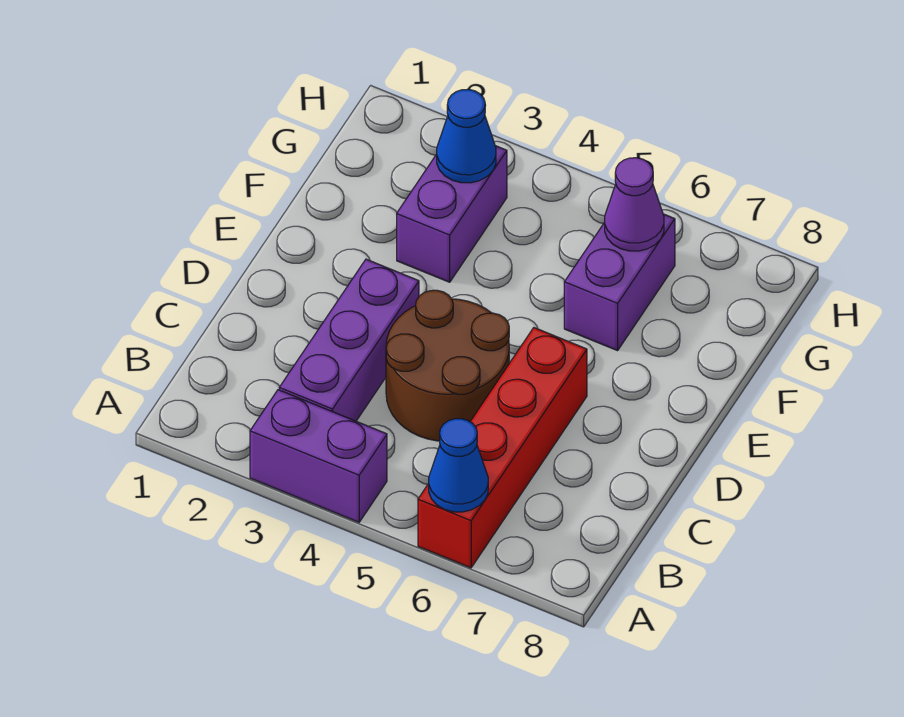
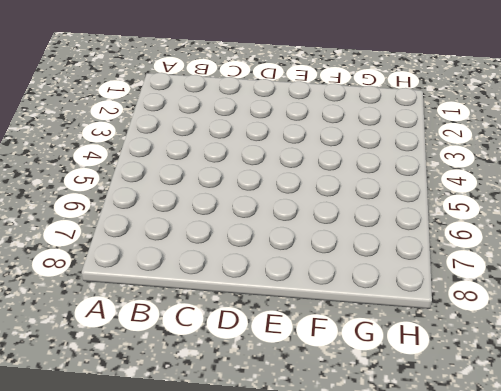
none -> purple brick A3:A4 level 1
none -> red brick A6:D6 level 1

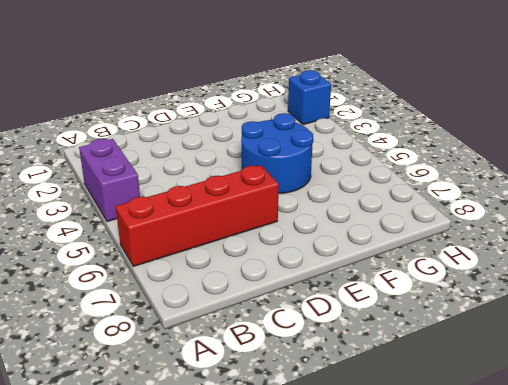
blue round brick E4:F5 level 1 -> none
blue brick H2 level 1 -> none
none -> purple brick B3:D3 level 1
none -> brown round brick C4:D5 level 1

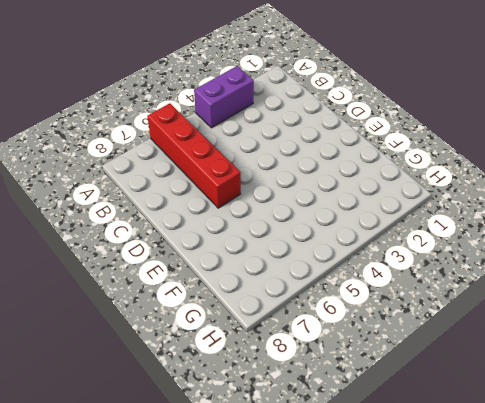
none -> purple brick B3:D3 level 1
none -> brown round brick C4:D5 level 1

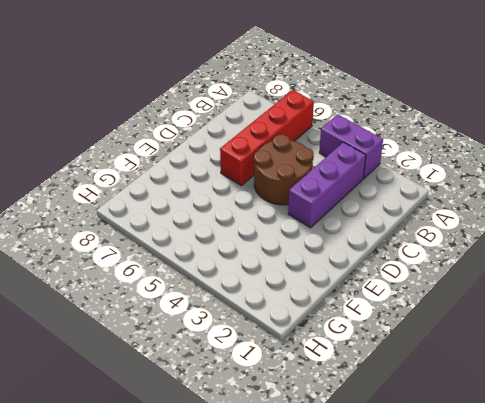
none -> purple brick F3:G3 level 1
none -> purple brick F6:G6 level 1

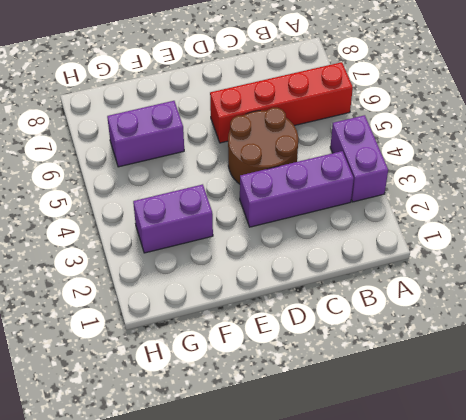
none -> blue cone A6 level 2
none -> blue cone G3 level 2

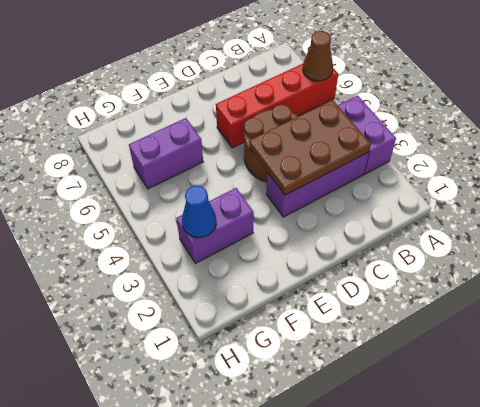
brown cone A6 level 2 -> blue cone A6 level 2
brown plate B3:D4 level 2 -> none
none -> purple cone G6 level 2

